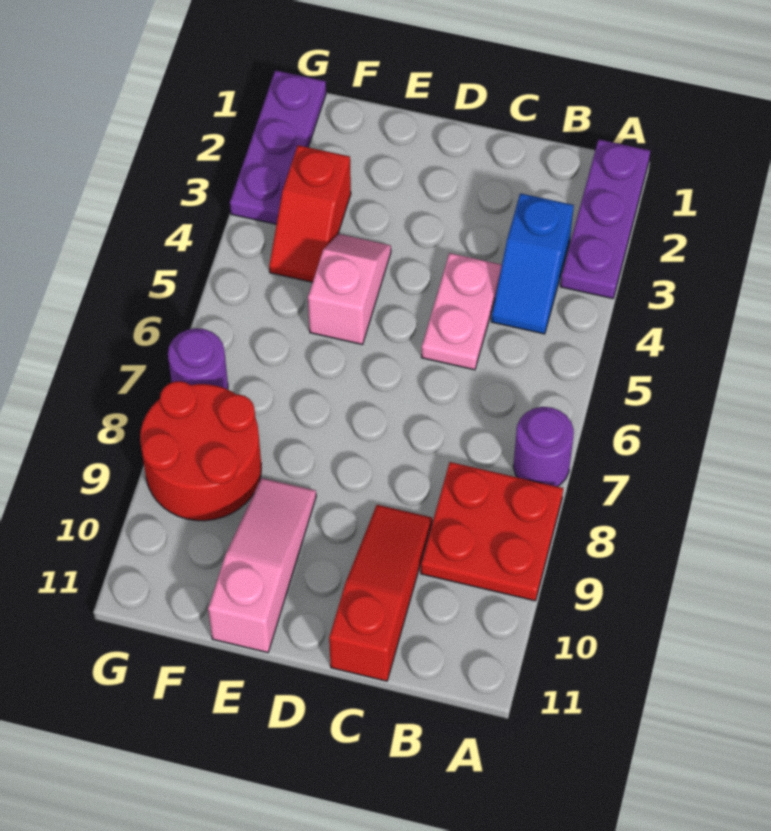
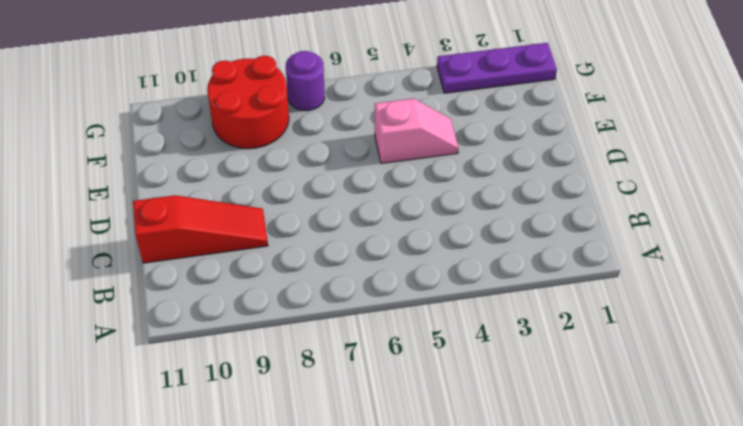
none -> purple plate A1:A3 level 1
none -> purple round brick A7 level 1
none -> red plate A8:B9 level 1

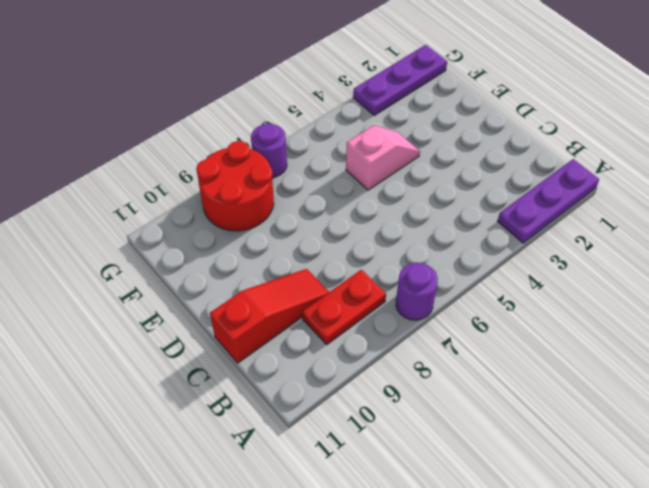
red plate B8:B9 level 1 -> red plate A8:B9 level 1
none -> blue slope B3:B4 level 1 top 3
none -> pink plate C4:C5 level 1
none -> pink slope E9:E11 level 1 top 11

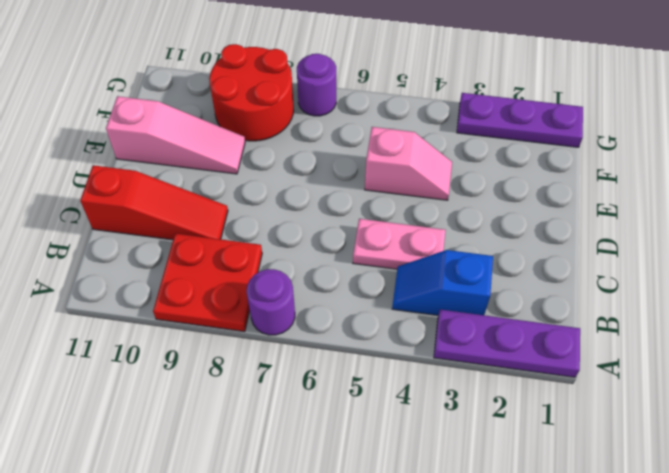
none -> red slope F3:F4 level 1 top 3

